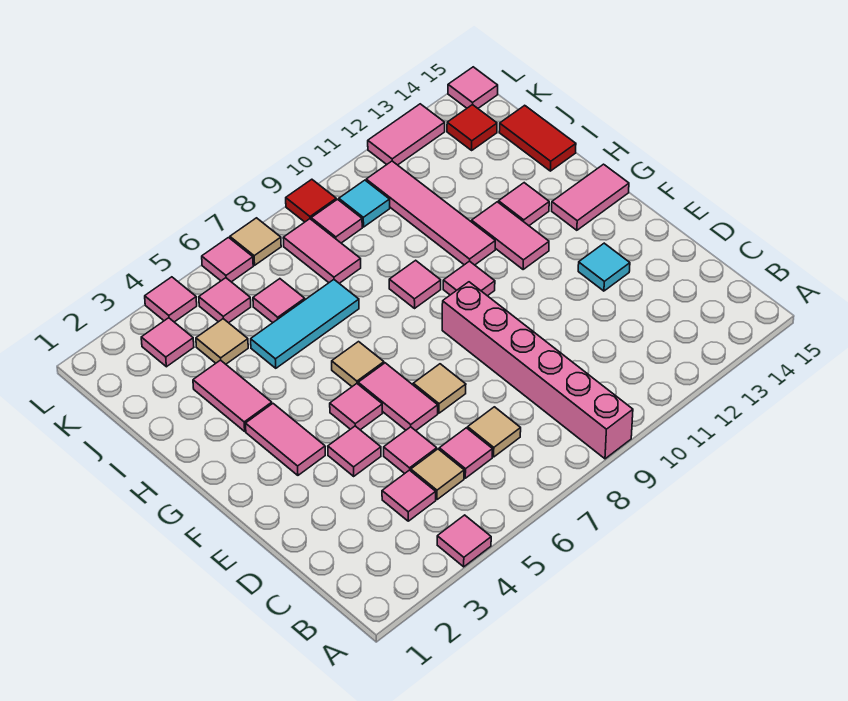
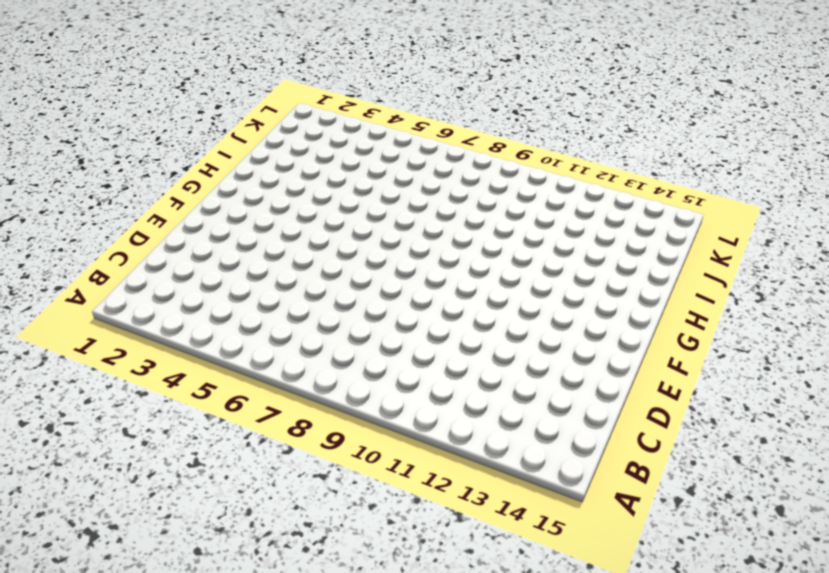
none -> pink tile A4 level 1
none -> pink brick A9:F9 level 1
none -> pink tile C4 level 1
none -> tan tile C5 level 1

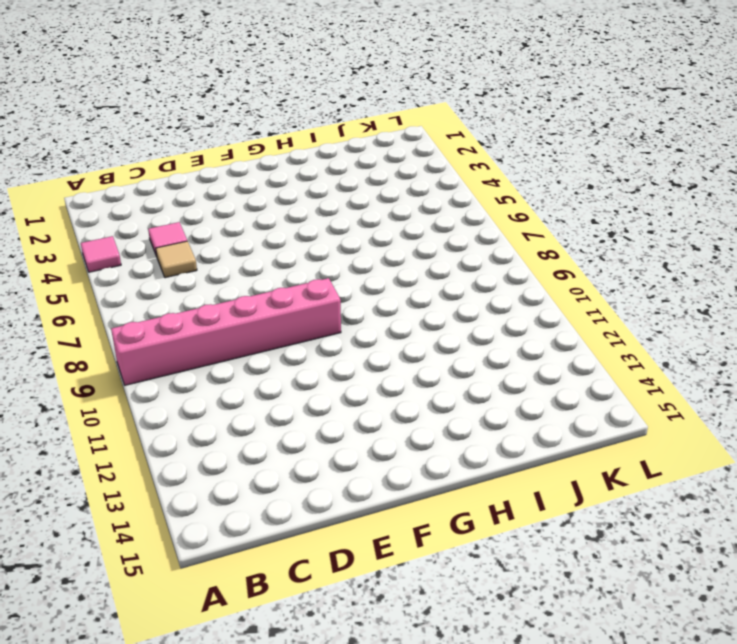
none -> pink tile C6 level 1
none -> tan tile C7 level 1
none -> pink tile D5 level 1
none -> pink tile E4 level 1

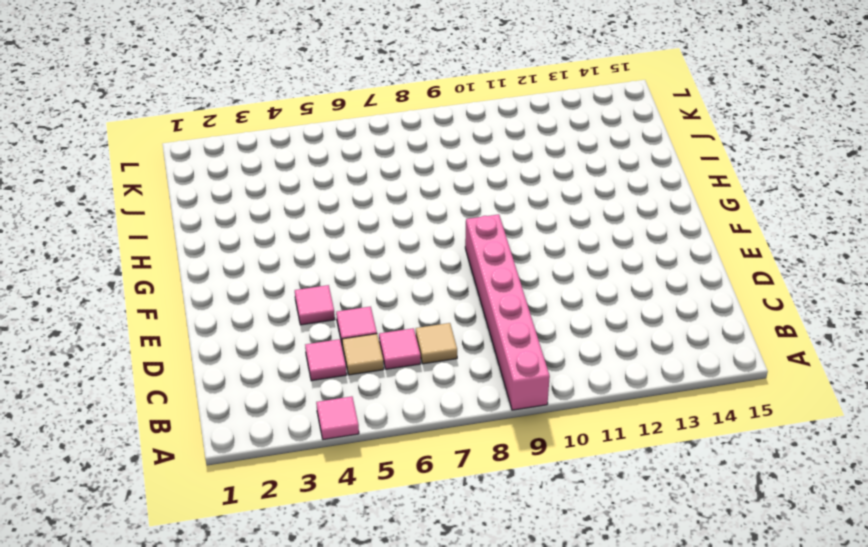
none -> pink tile E6:F6 level 1
none -> tan tile E7 level 1
none -> cyan tile E13 level 1
none -> pink tile F3:G3 level 1

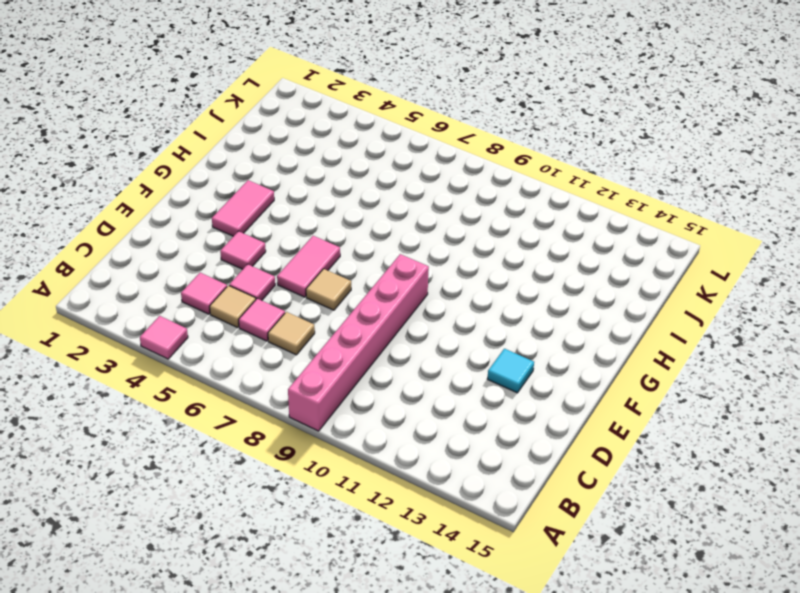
none -> pink tile F5 level 1
none -> tan tile G6 level 1
none -> pink tile G10 level 1
none -> pink tile G12:H12 level 1

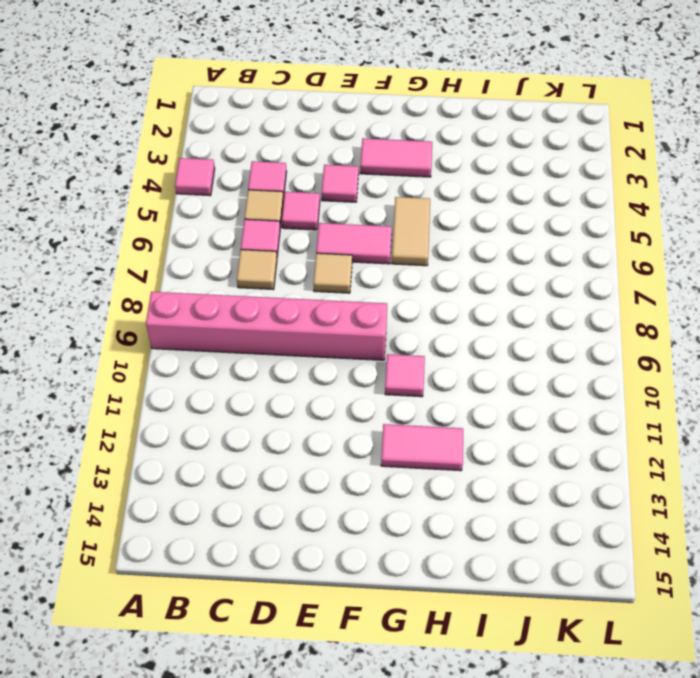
tan tile G5:G6 level 1 -> tan tile G6 level 1
none -> cyan tile E13 level 1
none -> pink tile F5 level 1
none -> pink tile G14:G15 level 1
none -> pink tile H3:I3 level 1

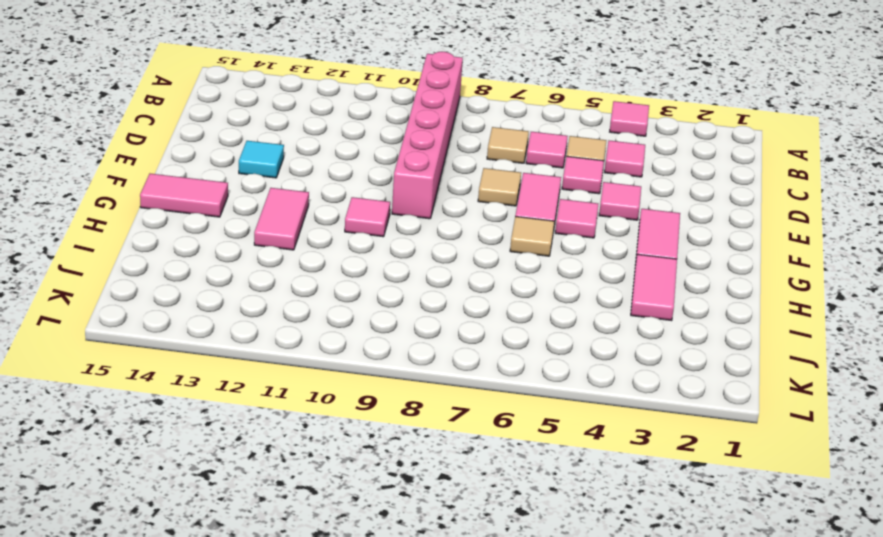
none -> pink tile H9 level 1
none -> pink tile H11:K11 level 1
none -> pink tile H13 level 1
none -> cyan tile I5:I7 level 1

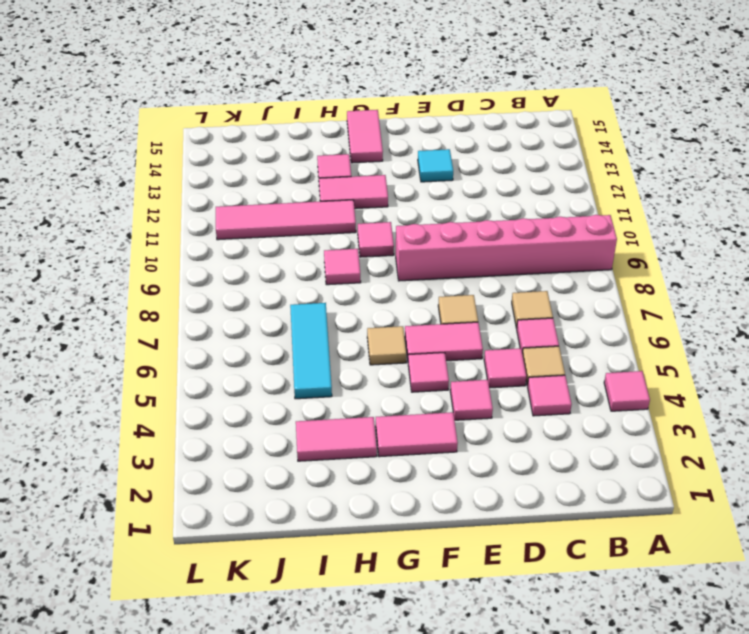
none -> red tile I15:J15 level 1
none -> tan tile J4 level 1
none -> pink tile J6 level 1
none -> pink tile J8:K8 level 1

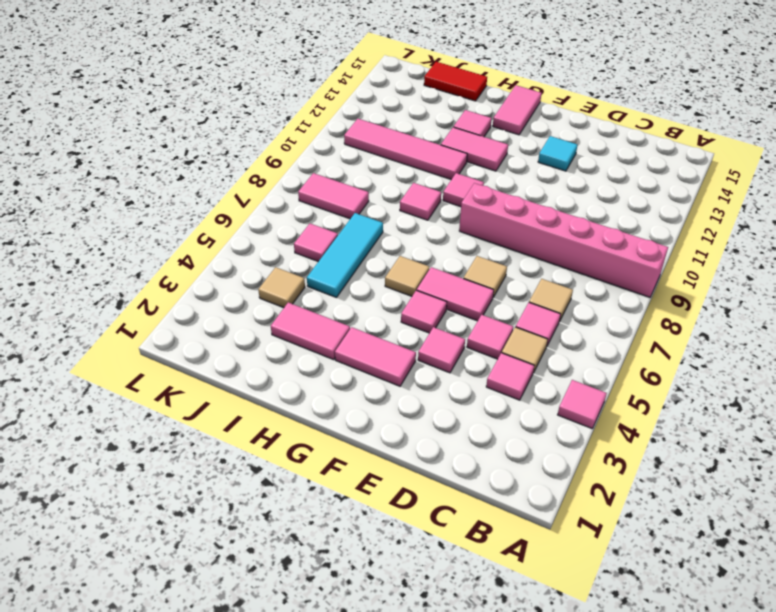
none -> pink tile K3 level 1
none -> pink tile K5 level 1
none -> pink tile K9 level 1
none -> cyan tile K10 level 1

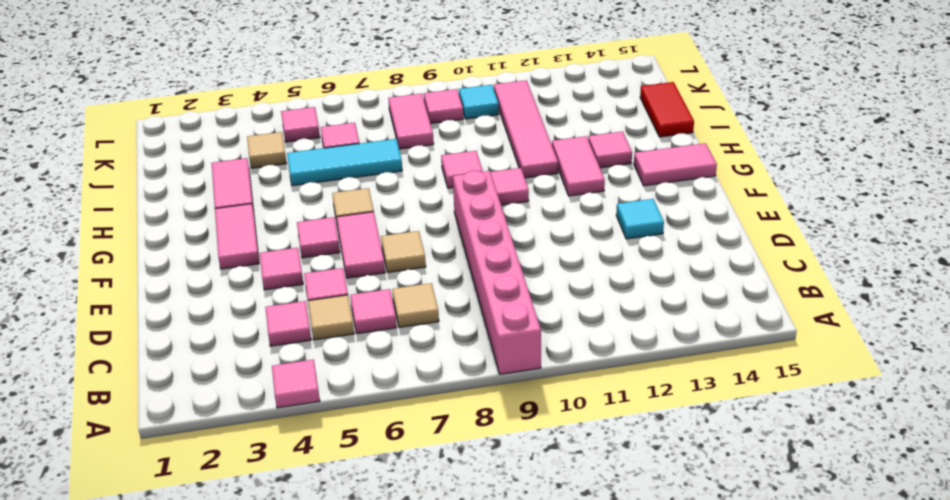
none -> pink tile K3 level 1
none -> red tile K14 level 1
none -> pink tile L4 level 1
none -> pink tile L6 level 1

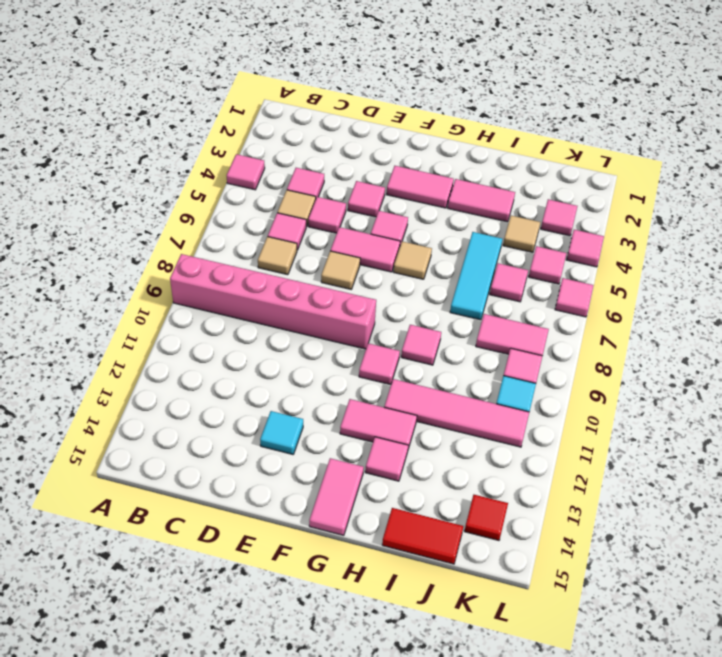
none -> tan tile L7 level 1
none -> red tile L9 level 1
none -> pink tile L12:L13 level 1
none -> pink tile L15 level 1

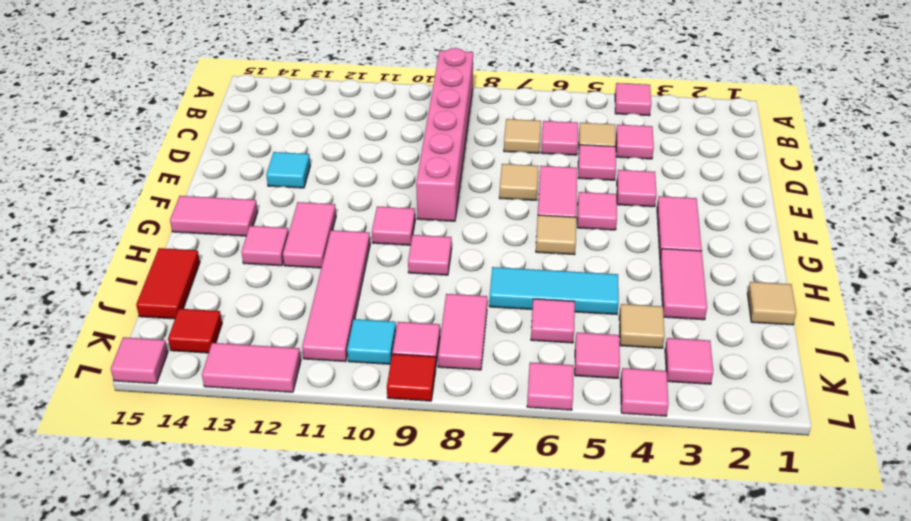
tan tile I1 level 1 -> tan tile L7 level 1

